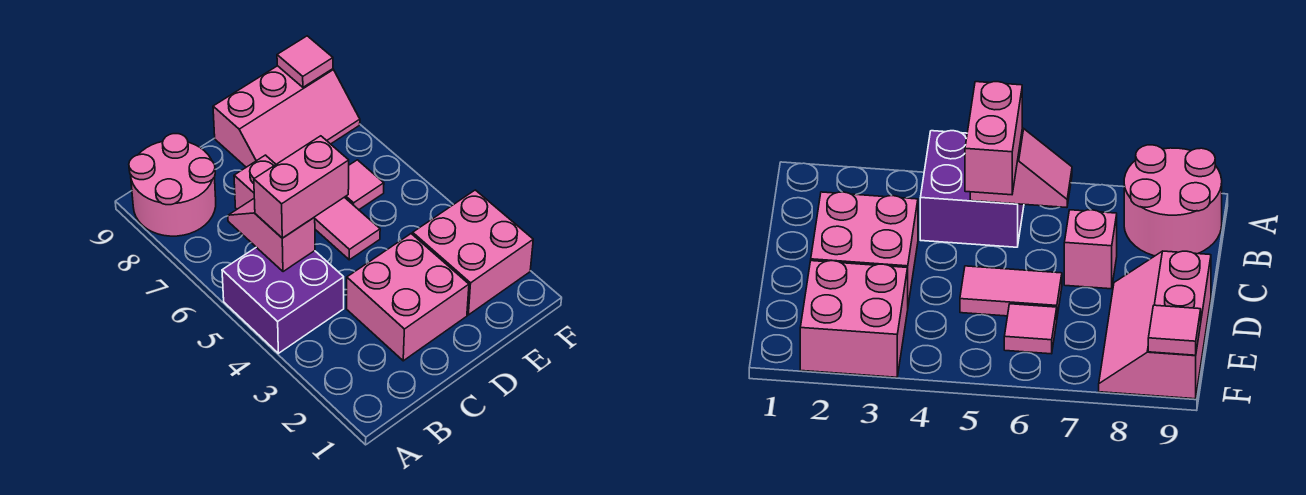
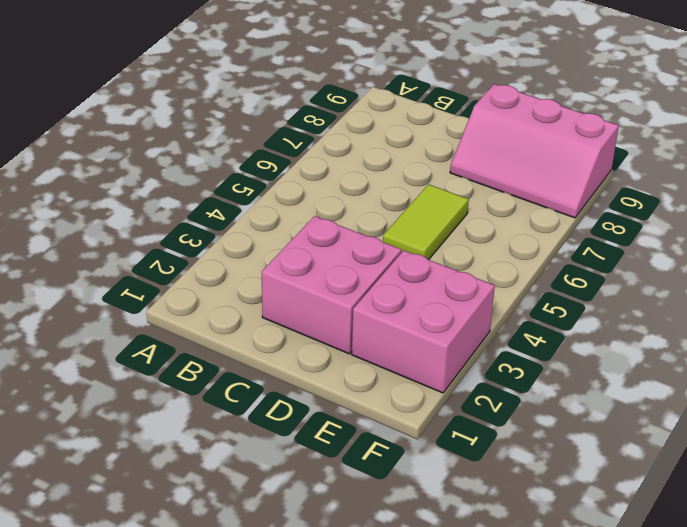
lime tile D5:D6 level 1 -> pink tile D5:D6 level 1
none -> purple brick A4:B5 level 1
none -> pink round brick A8:B9 level 1

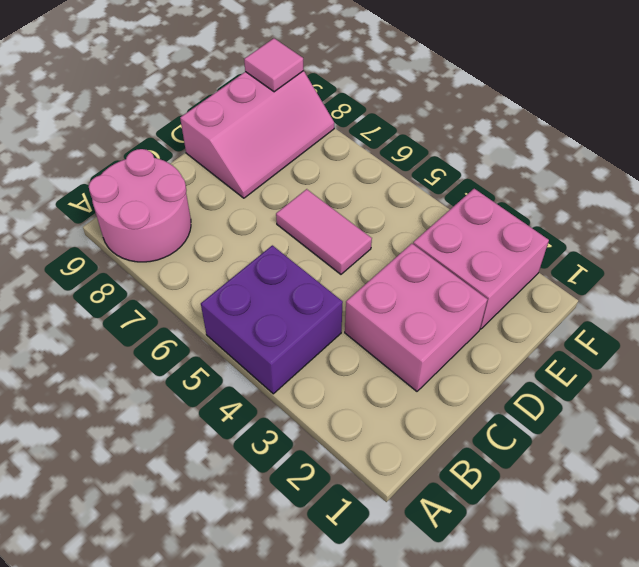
none -> pink brick C7 level 1
none -> pink tile E6 level 1

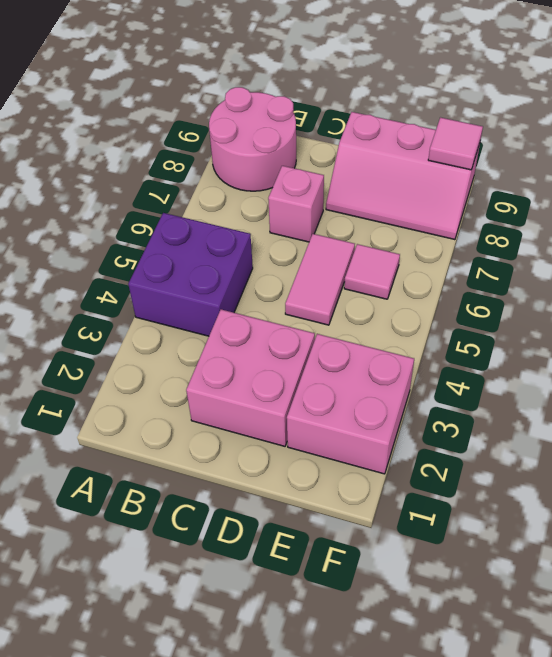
none -> pink slope B5:B6 level 2 top 5
none -> pink brick B5:C5 level 3

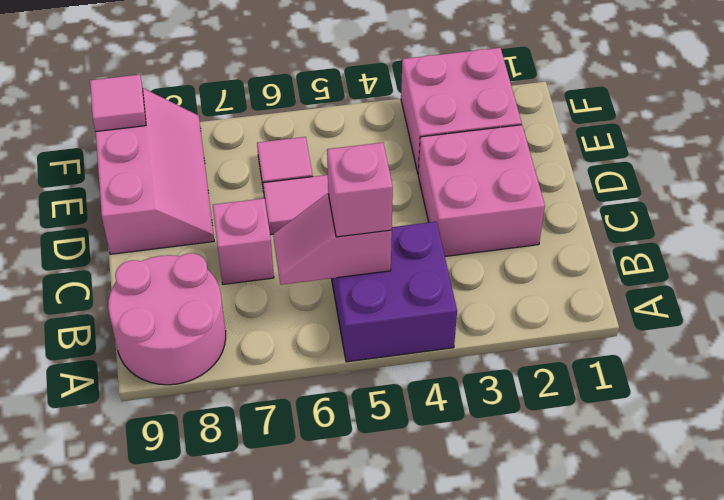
pink brick B5 level 3 -> pink brick B5:C5 level 3

